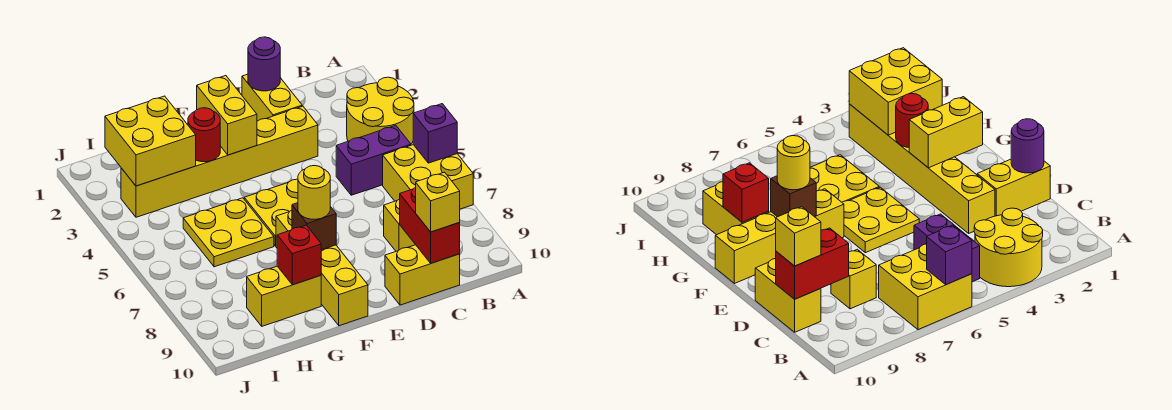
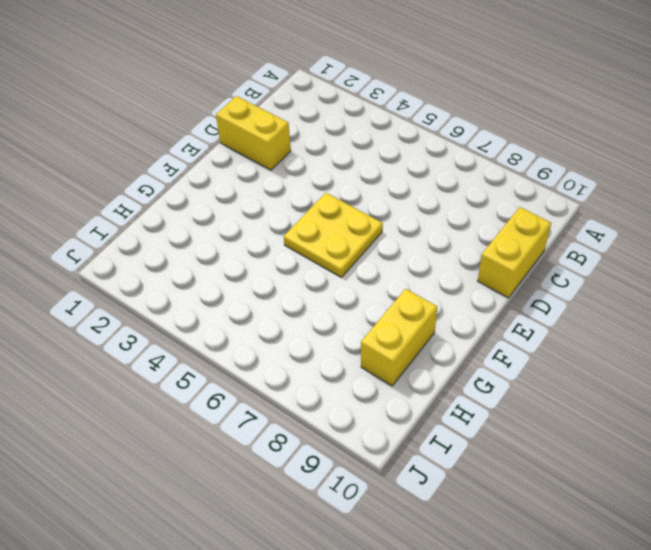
none -> yellow round brick A3:B4 level 1
none -> yellow brick A6:B7 level 1
none -> purple brick B5:C5 level 1

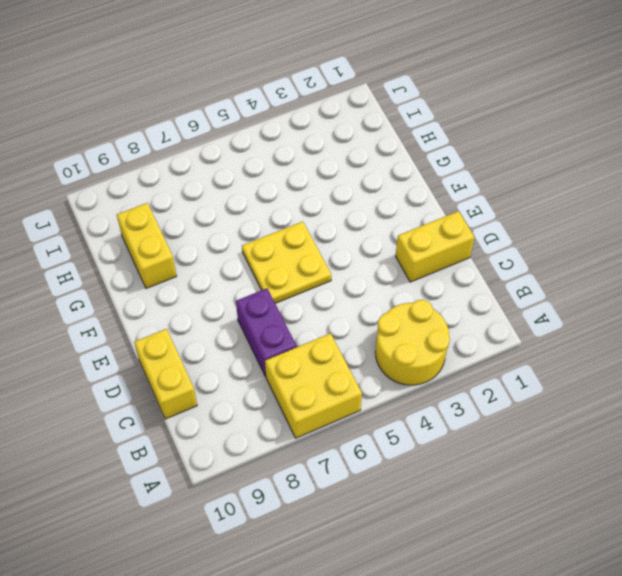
purple brick C7:D7 level 1 -> purple brick B5:C5 level 1
none -> yellow brick C8 level 1
none -> yellow brick D3:I3 level 1
none -> yellow brick F7:F10 level 1

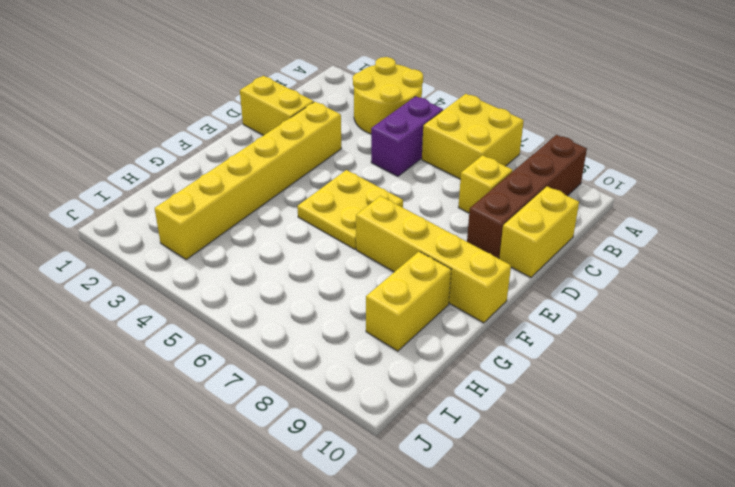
brown brick A9:D9 level 1 -> none
none -> yellow plate G5:H6 level 1
none -> purple brick A6 level 2
none -> red brick C9:C10 level 2

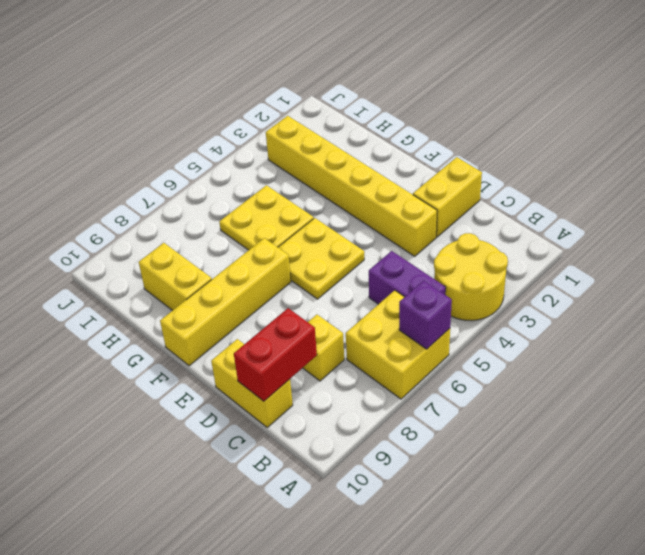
none -> purple round brick D1 level 2
none -> yellow brick F2:F3 level 2
none -> brown brick F8 level 2

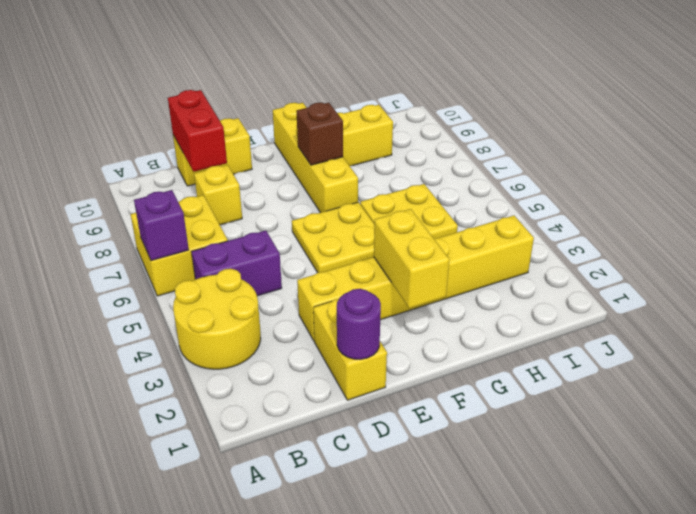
none -> red round brick G3 level 2
none -> red brick G9 level 2
none -> yellow brick H2:I3 level 2

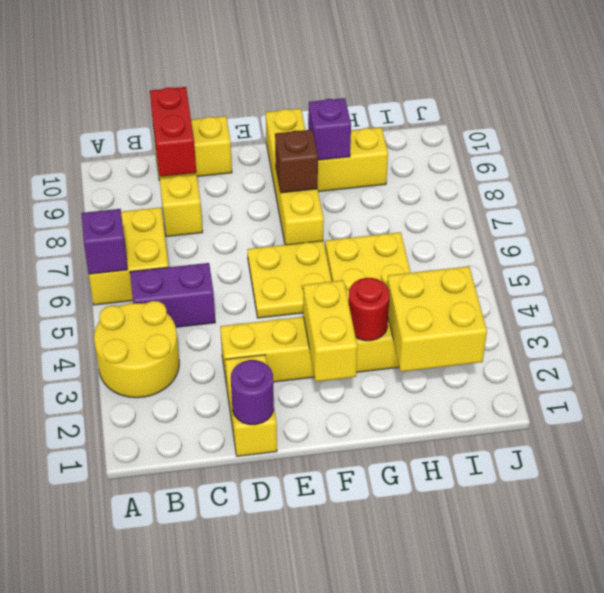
purple brick G9 level 2 -> red brick G9 level 2
none -> yellow brick C10 level 3
none -> yellow round brick F8 level 3

